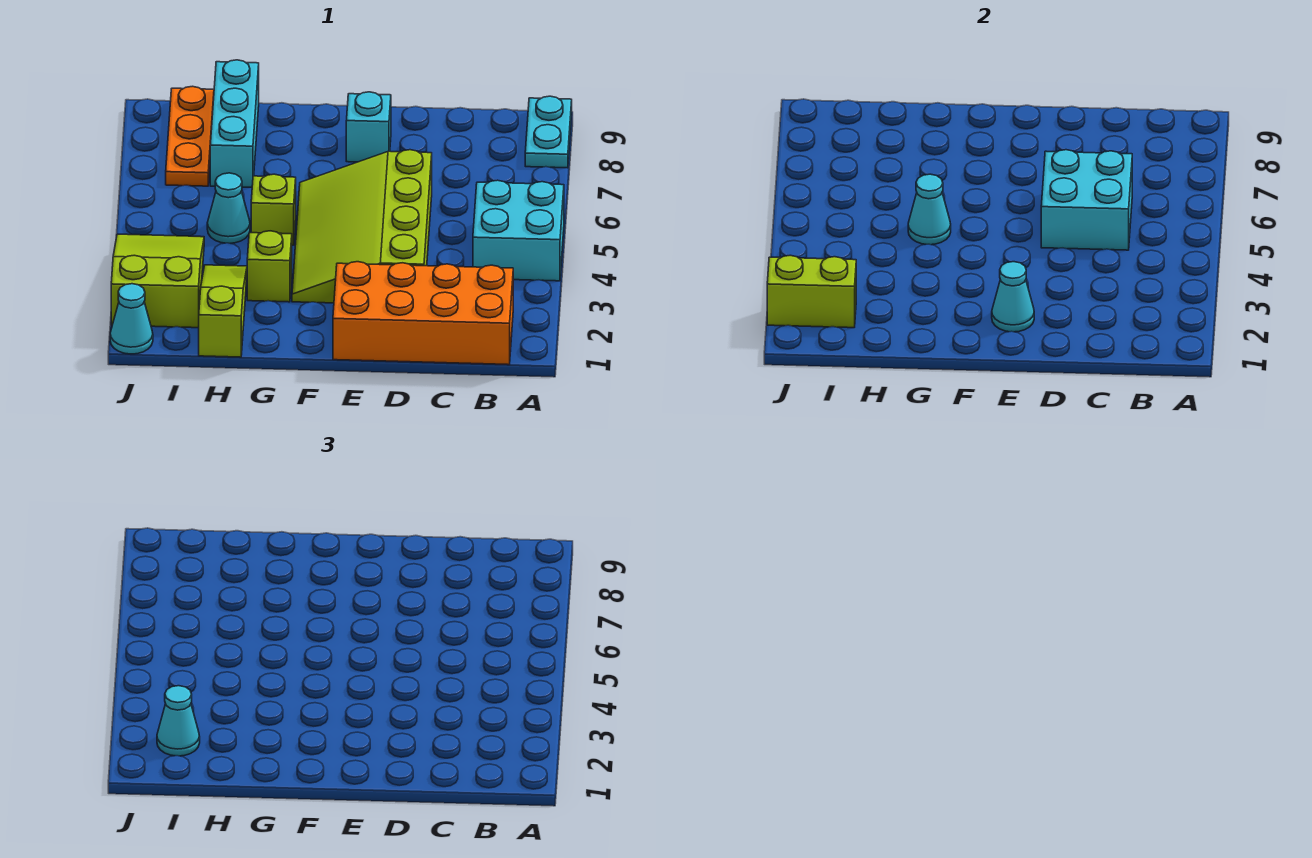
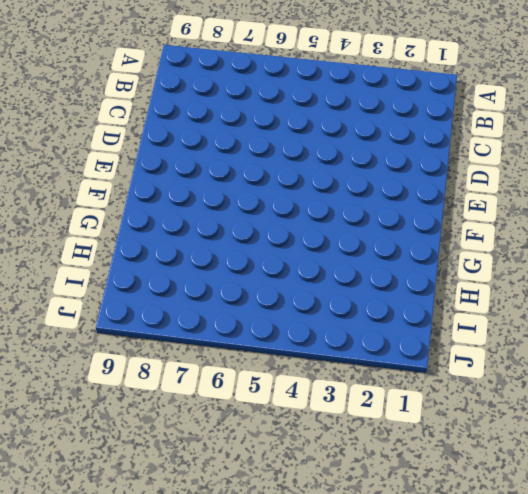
none -> cyan brick A4:B5 level 1
none -> cyan plate A8:A9 level 1
none -> orange brick B1:E2 level 1

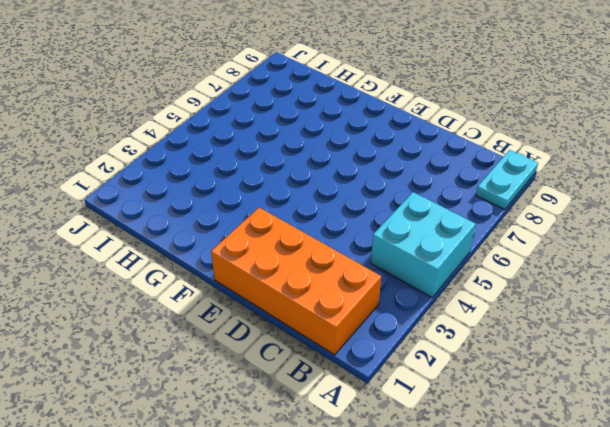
none -> lime slope D3:F6 level 1 top D
none -> cyan brick E8 level 1
none -> lime brick G3 level 1

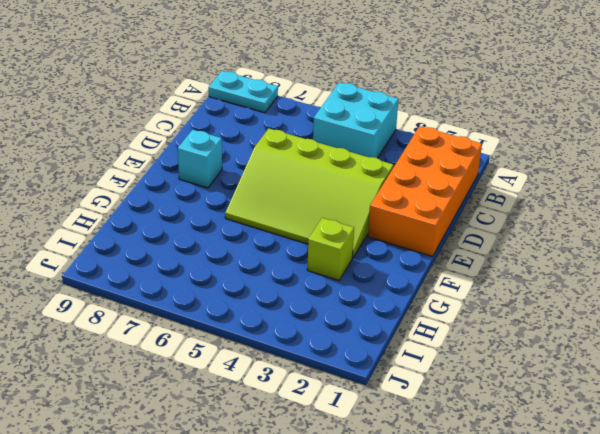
none -> lime brick G5 level 1
none -> lime slope H1:H3 level 1 top 1
none -> cyan cone H5 level 1

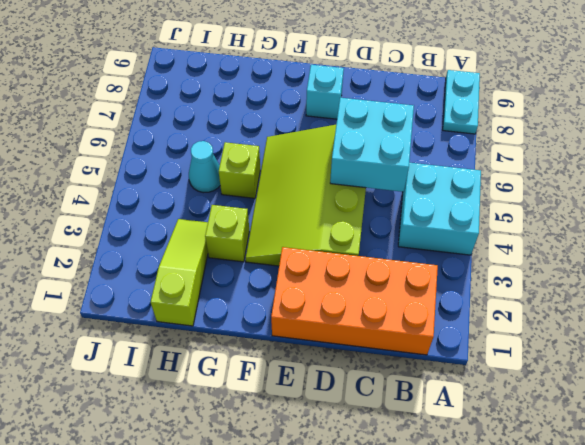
none -> cyan brick H7:H9 level 1
none -> lime slope I2:J4 level 1 top 2
none -> orange plate I7:I9 level 1

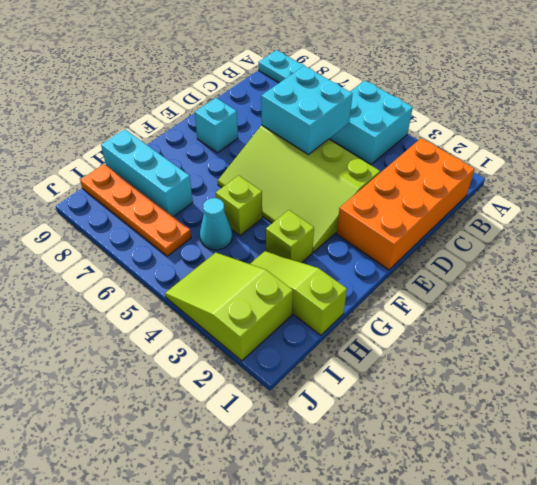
orange plate I6:I9 level 1 -> orange plate I7:I9 level 1
none -> cyan cone J1 level 1
none -> cyan cone E2 level 2
none -> cyan cone G5 level 2

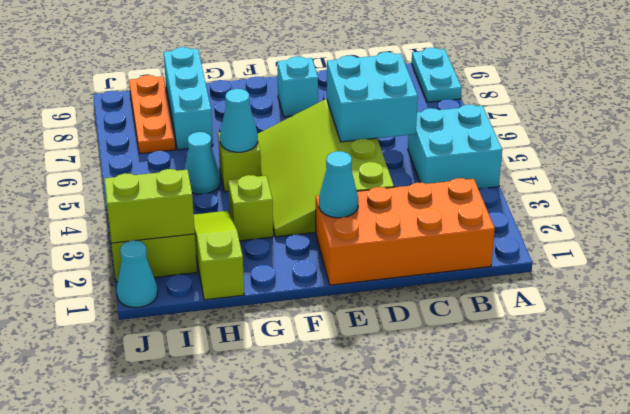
none -> cyan cone I2 level 3

